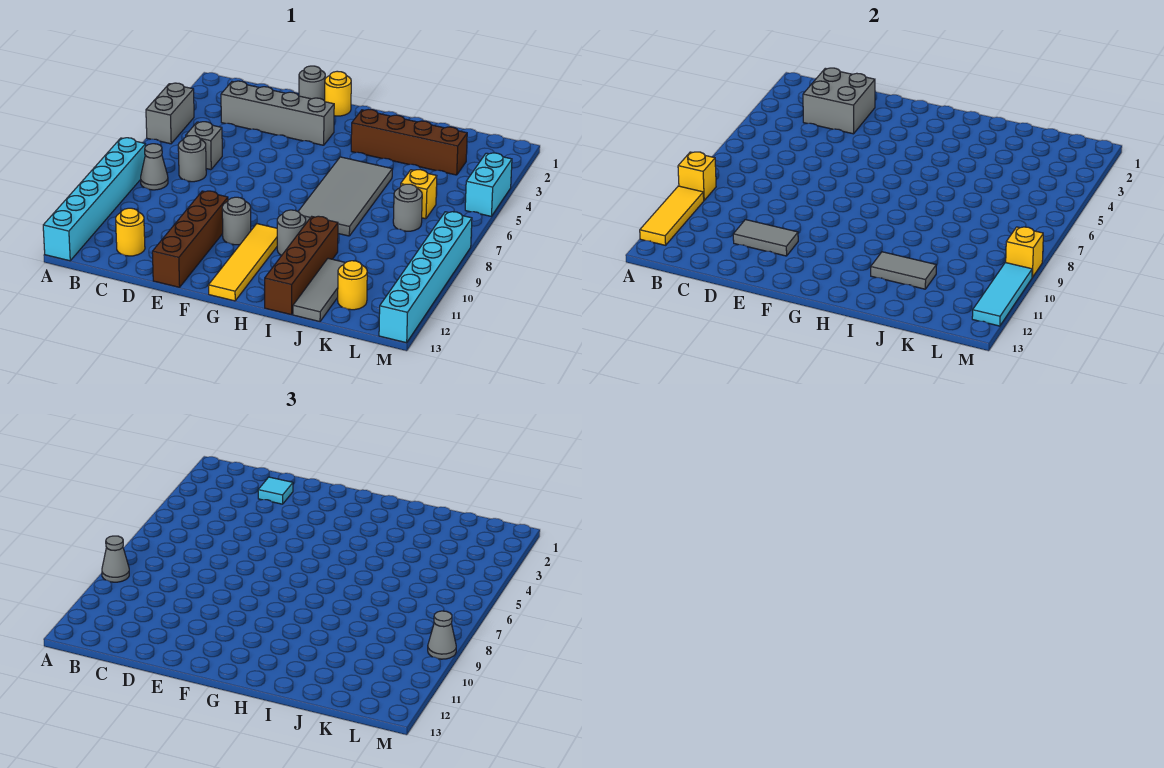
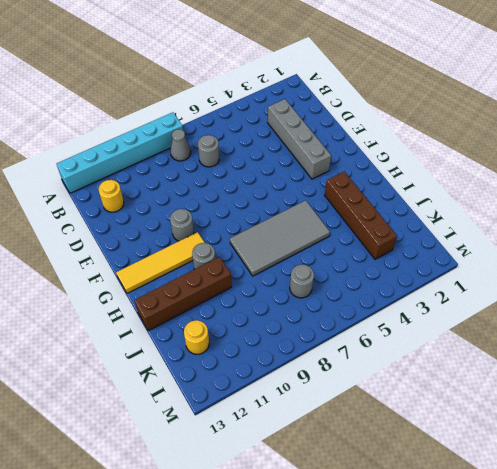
none -> grey brick A4:A5 level 1
none -> grey brick C6 level 1
none -> grey round brick E1 level 1
none -> brown brick E10:E13 level 1

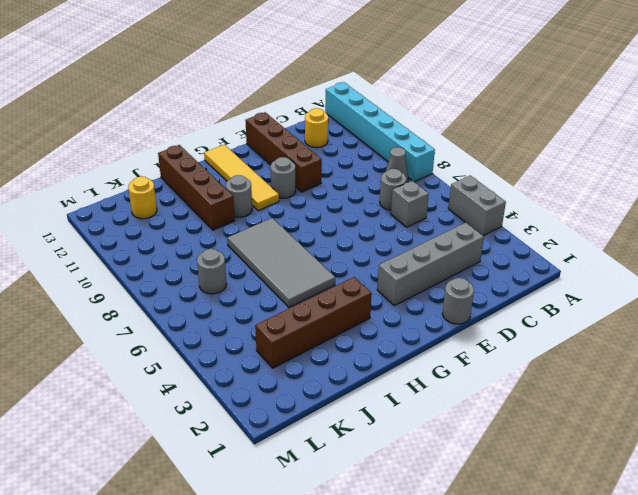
none -> yellow round brick F1 level 1
none -> grey tile J11:J13 level 1
none -> yellow brick K6 level 1
none -> cyan brick M4:M5 level 1

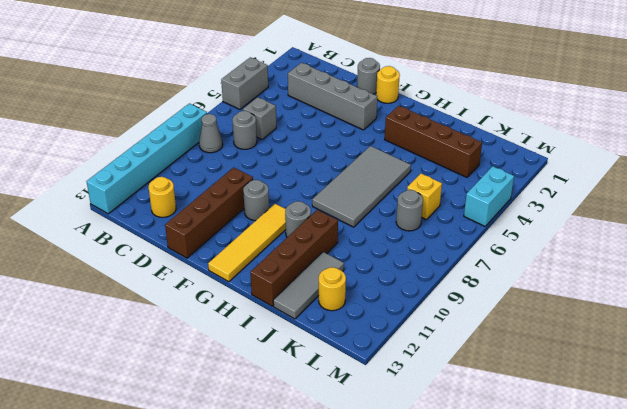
none -> cyan brick M8:M13 level 1
none -> yellow brick A9 level 2
none -> yellow tile A10:A12 level 2
none -> grey brick C2:D3 level 2

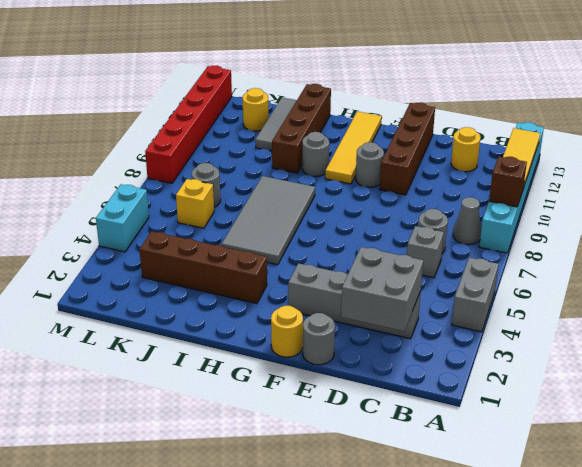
brown brick A9 level 2 -> yellow brick A9 level 2
red brick M8:M13 level 1 -> cyan brick M8:M13 level 1
none -> grey tile D11:E11 level 2
none -> grey tile I11:J11 level 2
none -> yellow brick M9 level 2
none -> cyan tile M10:M12 level 2

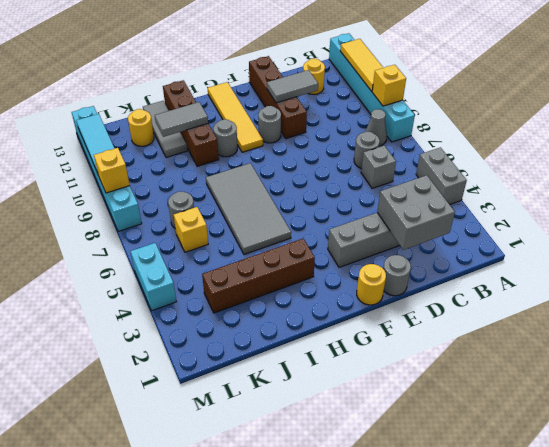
none -> grey cone A9 level 3
none -> cyan tile D2 level 3
none -> grey cone M9 level 3

